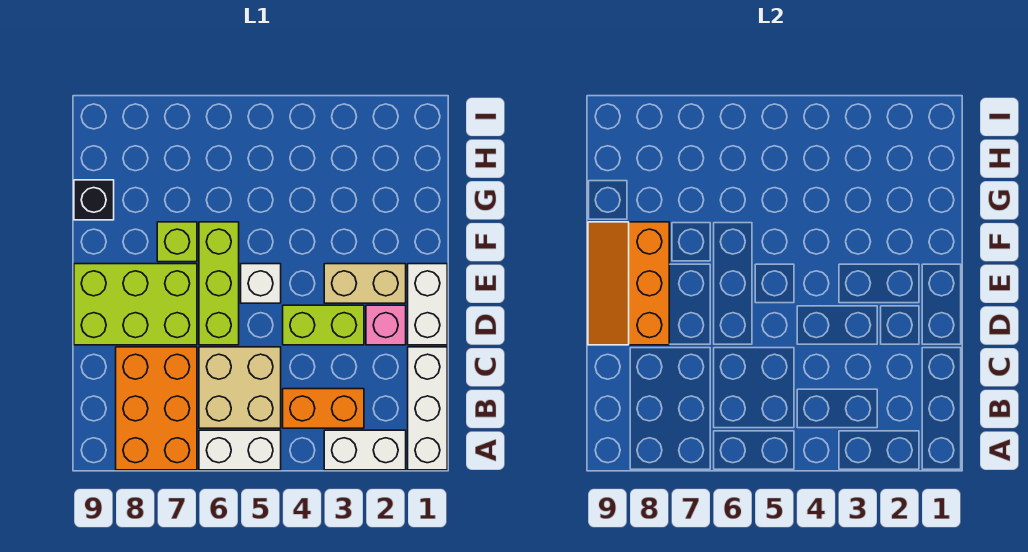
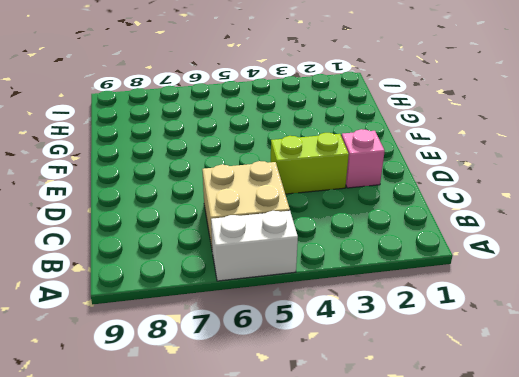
none -> white brick A1:C1 level 1
none -> white brick A2:A3 level 1
none -> orange brick A7:C8 level 1

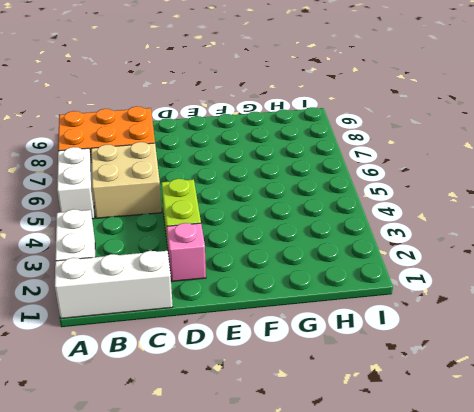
none -> orange brick B3:B4 level 1
none -> white brick D1:E1 level 1
none -> lime brick D6:F6 level 1

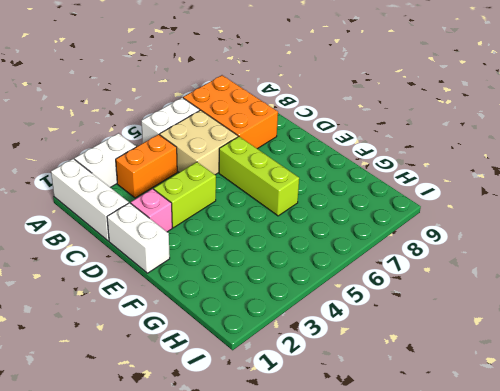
none -> lime brick D7:E9 level 1
none -> tan brick E2:E3 level 1
none -> white brick E5 level 1

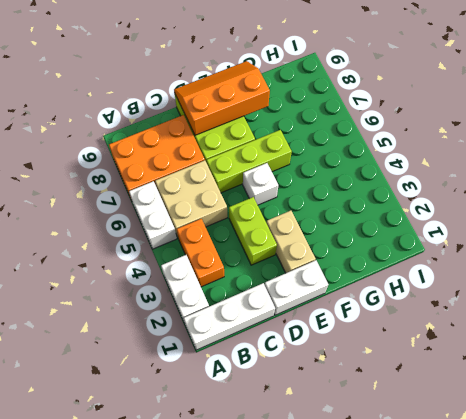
none -> pink brick D2 level 1
none -> lime brick F7 level 1
none -> black brick G9 level 1

